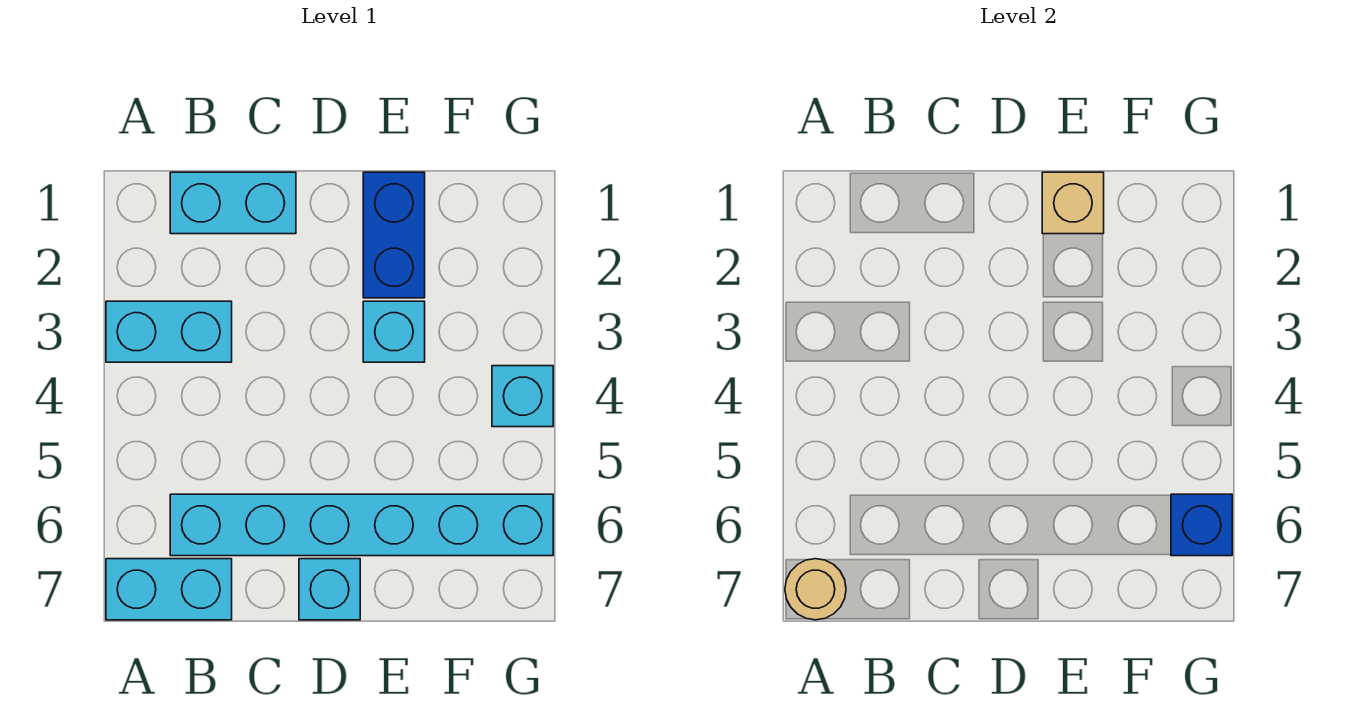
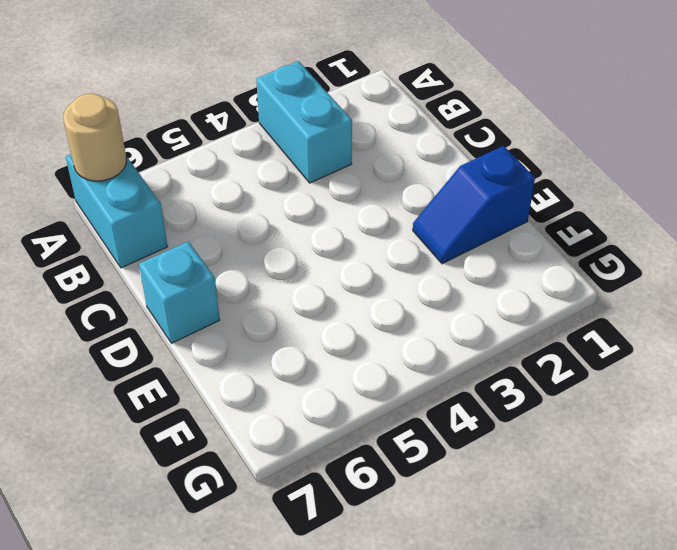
blue slope E1:E2 level 1 top 1 -> blue brick E1:E2 level 1
none -> cyan brick B1:C1 level 1
none -> cyan brick B6:G6 level 1

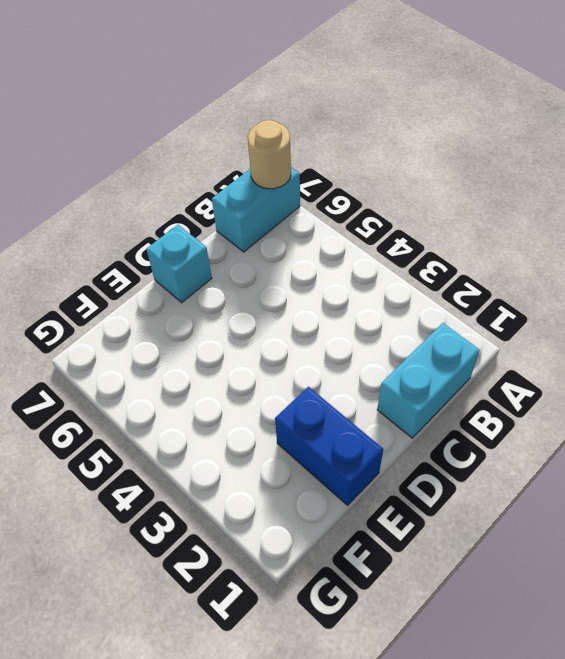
none -> cyan brick A3:B3 level 1
none -> cyan brick B6:G6 level 1

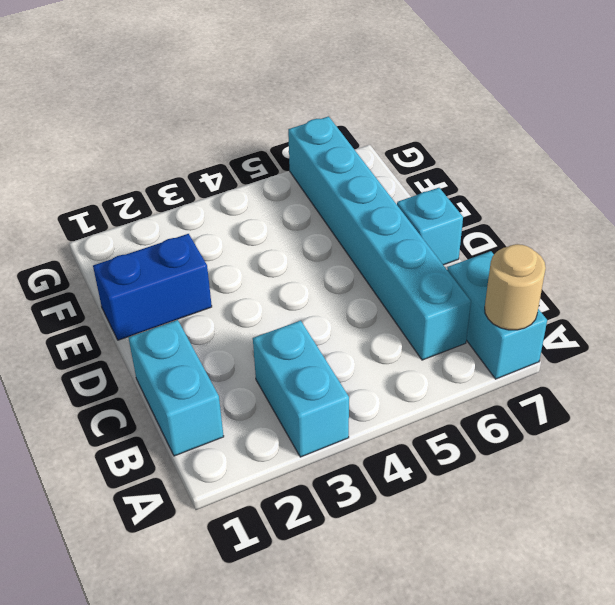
none -> cyan brick E3 level 1
none -> cyan brick G4 level 1

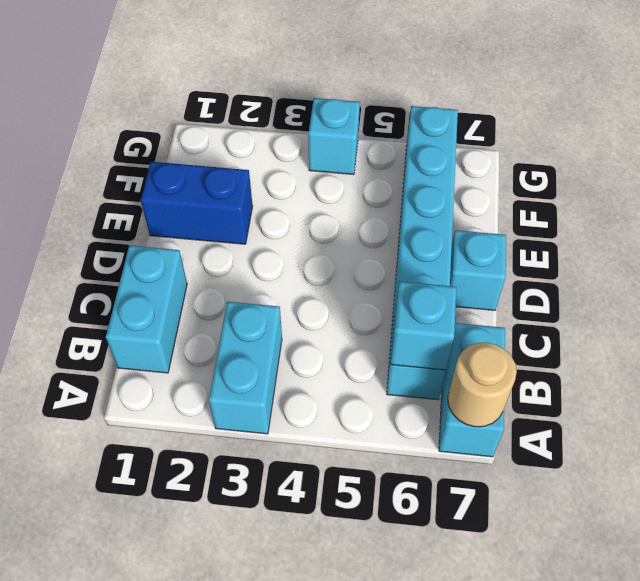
cyan brick B6 level 2 -> cyan brick E3 level 1
none -> tan brick E1 level 2
none -> blue brick G6 level 2

